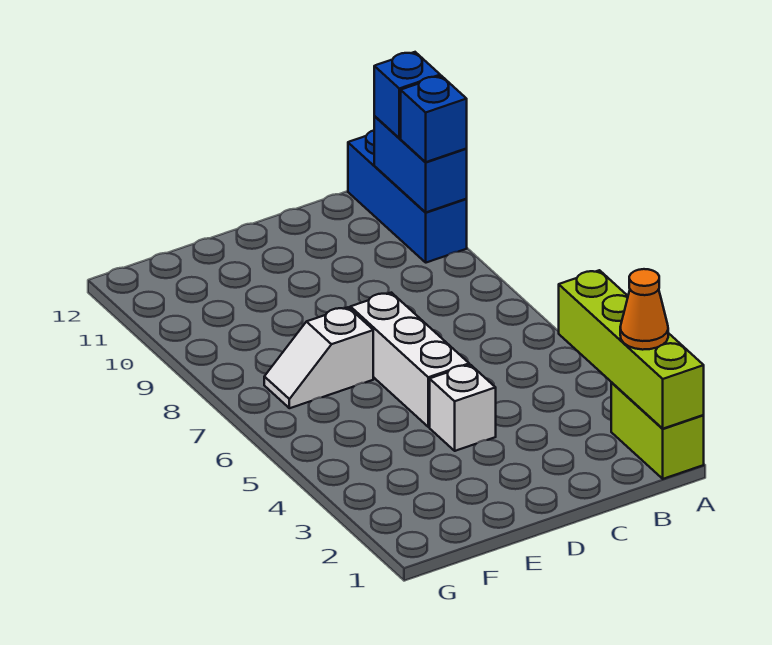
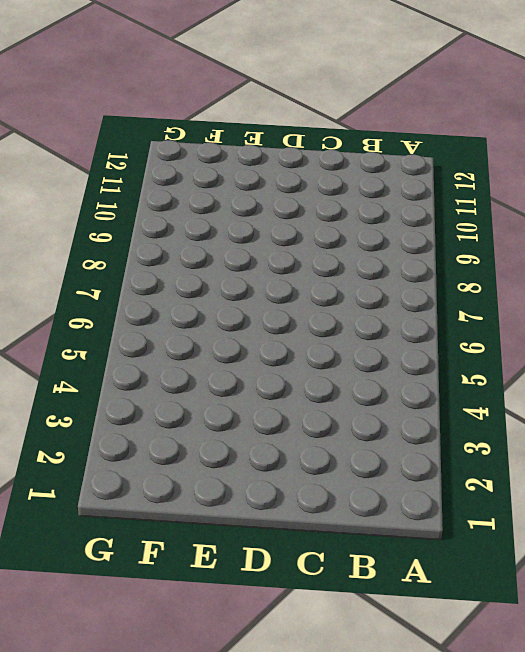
none -> lime brick A1:A2 level 1
none -> blue brick A10:A12 level 1

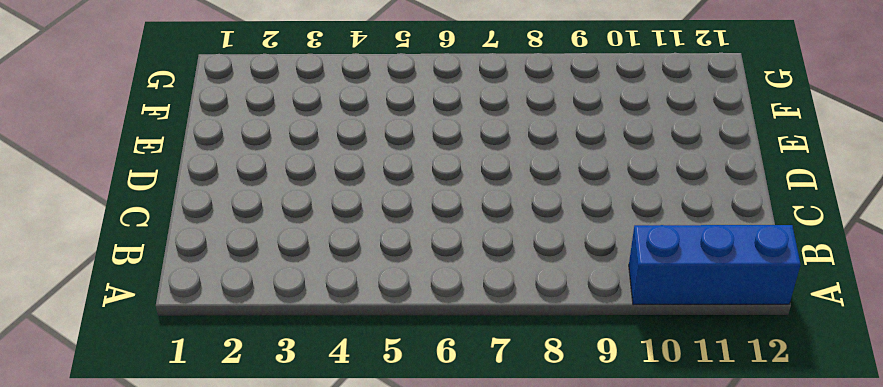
none -> lime brick A1:A2 level 1
none -> white brick D4 level 1

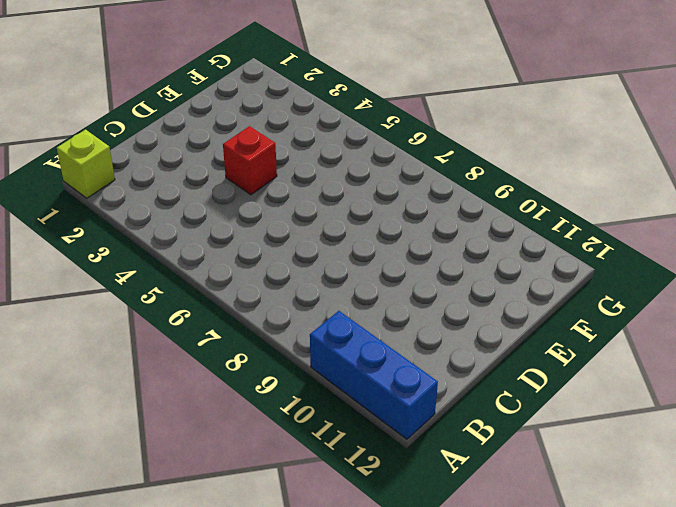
lime brick A1 level 1 -> lime brick A1:A2 level 1
red brick D4 level 1 -> white brick D4 level 1
none -> white brick D5:D7 level 1
none -> white slope E7:F7 level 1 top E

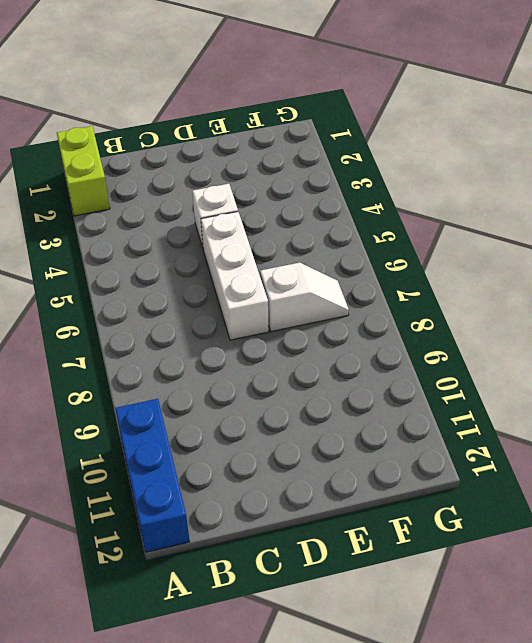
none -> lime brick A1:A4 level 2
none -> blue brick A10:A11 level 2

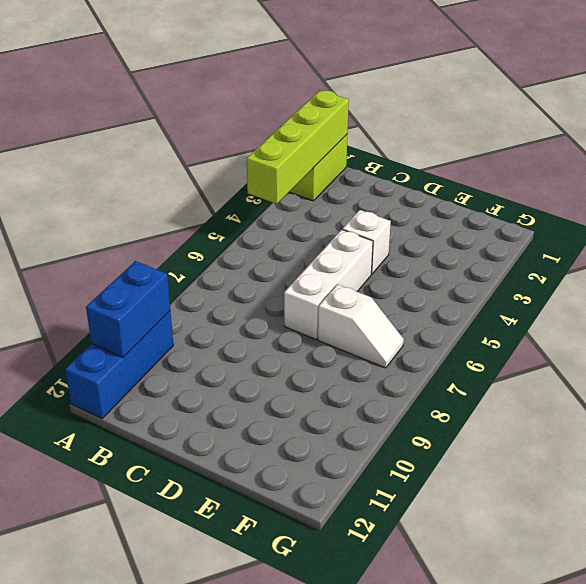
none -> orange cone A2 level 3
none -> blue brick A10 level 3

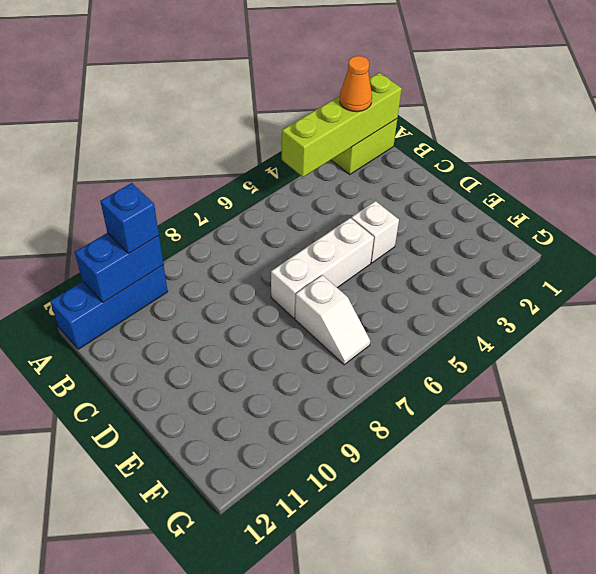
none -> blue brick A11 level 3

